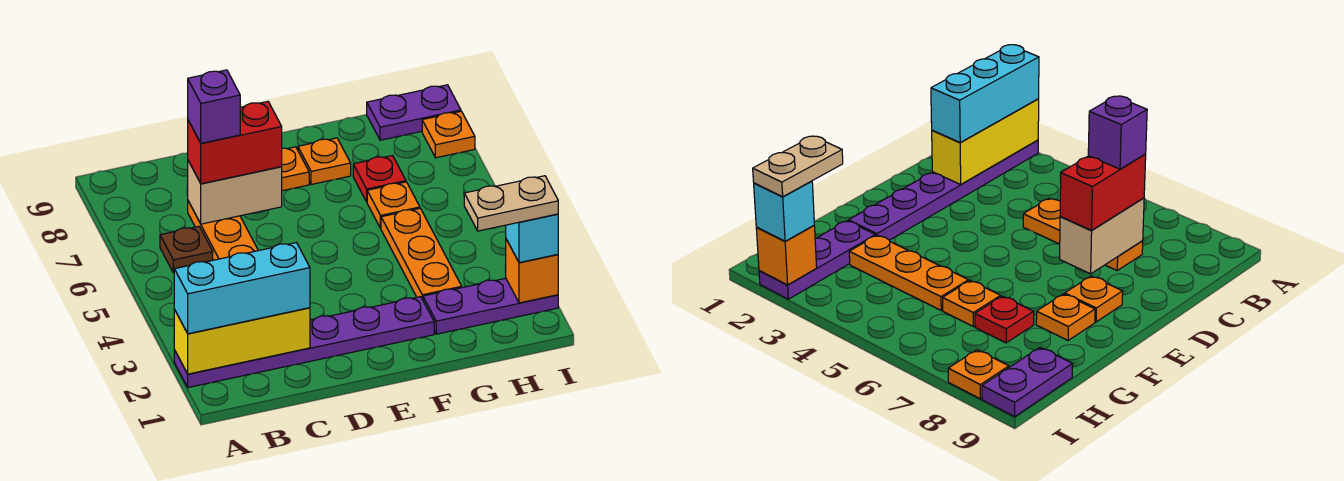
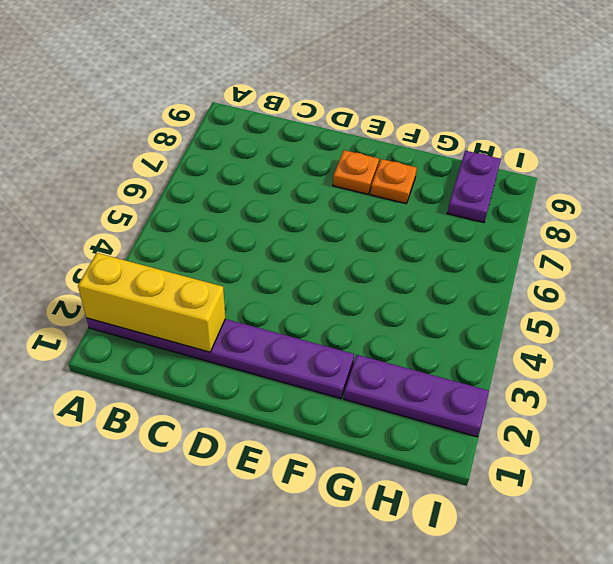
purple plate H8:H9 level 1 -> purple plate H9:I9 level 1
none -> brown plate B6 level 1
none -> orange plate C5:C7 level 1
none -> orange plate G3:G5 level 1

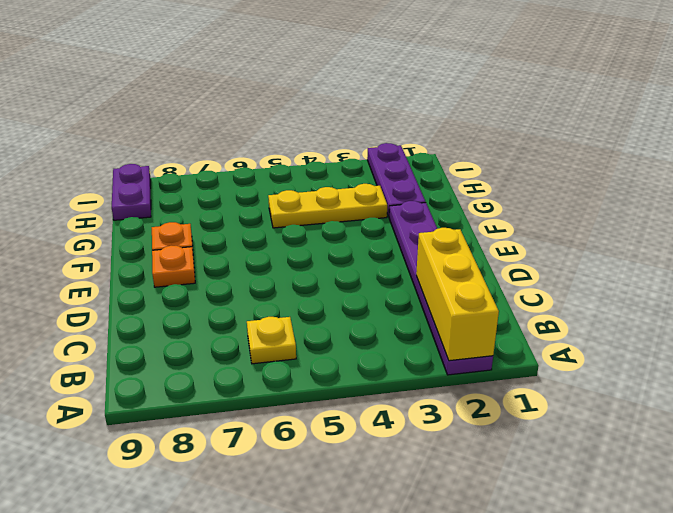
yellow plate B6 level 1 -> brown plate B6 level 1
yellow plate G3:G5 level 1 -> orange plate G3:G5 level 1
none -> orange plate C5:C7 level 1
none -> orange plate G6 level 1
none -> red plate G7 level 1

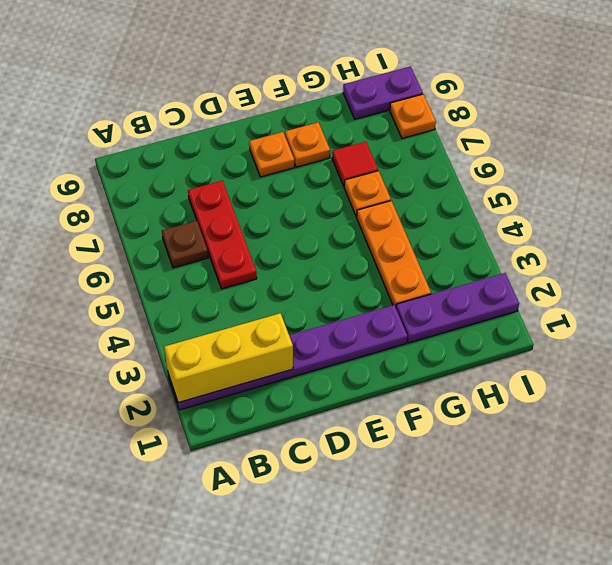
red plate C5:C7 level 1 -> orange plate C5:C7 level 1
red tile G7 level 1 -> red plate G7 level 1
none -> tan brick C7:D7 level 2
none -> orange brick I2 level 2
none -> cyan brick A2:C2 level 3

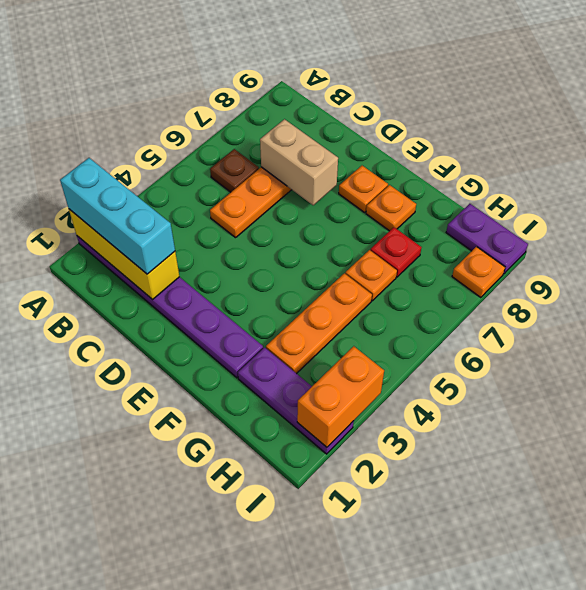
orange brick I2:I3 level 2 -> orange brick I2 level 2
none -> red brick C7:D7 level 3
none -> cyan brick I2 level 3
none -> purple brick C7 level 4

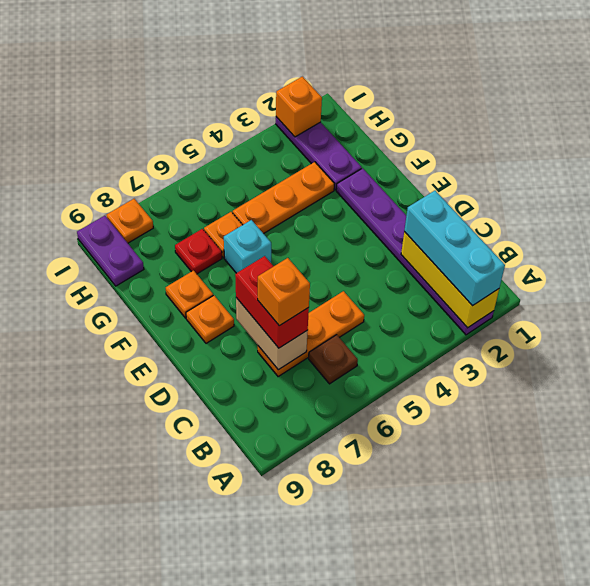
orange brick C7 level 4 -> purple brick C7 level 4
cyan brick F6 level 1 -> cyan brick I2 level 3
none -> tan plate H2:I2 level 4

